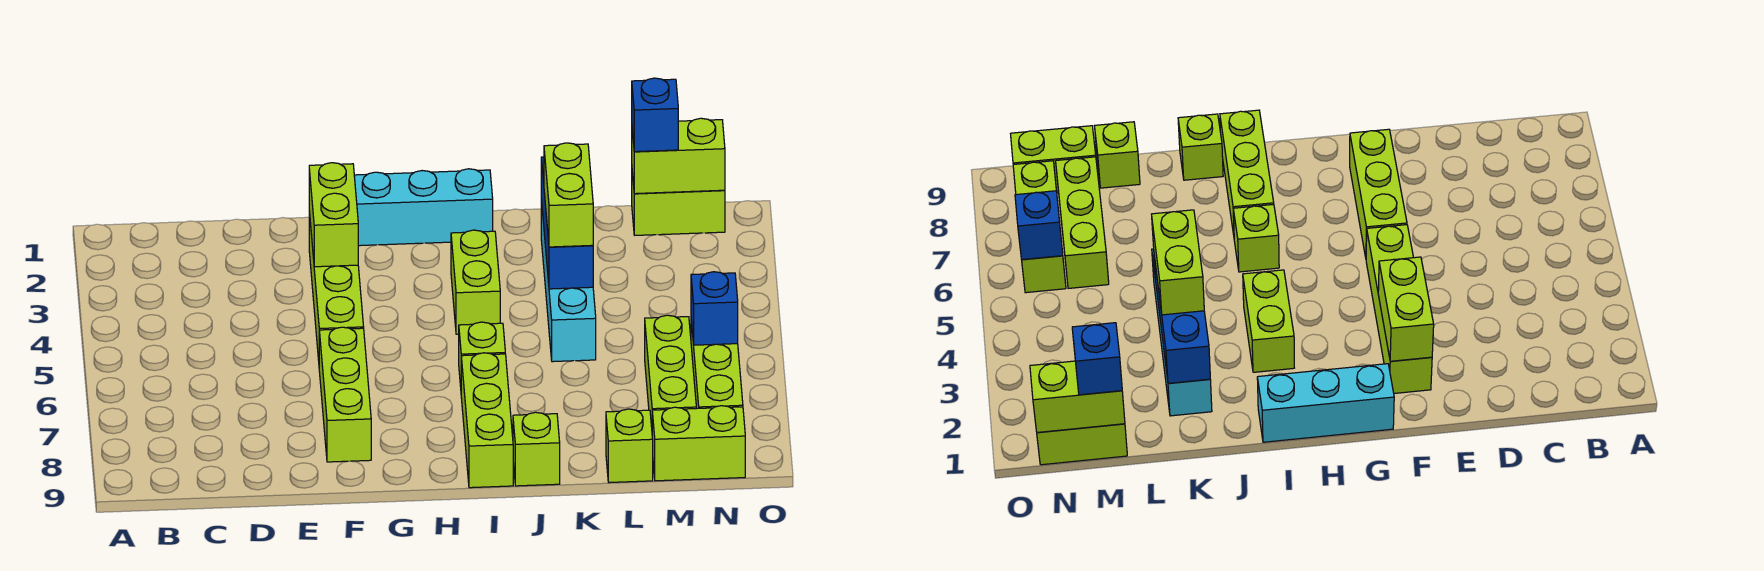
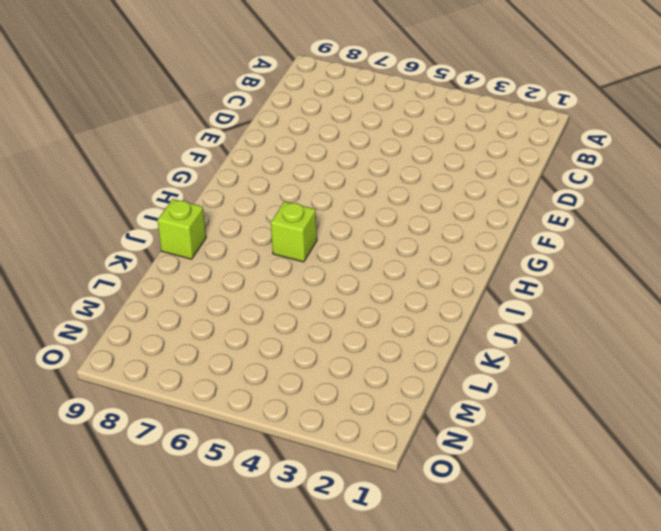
none -> lime brick F2:F5 level 1
none -> lime brick F6:F8 level 1
none -> cyan brick G1:I1 level 1

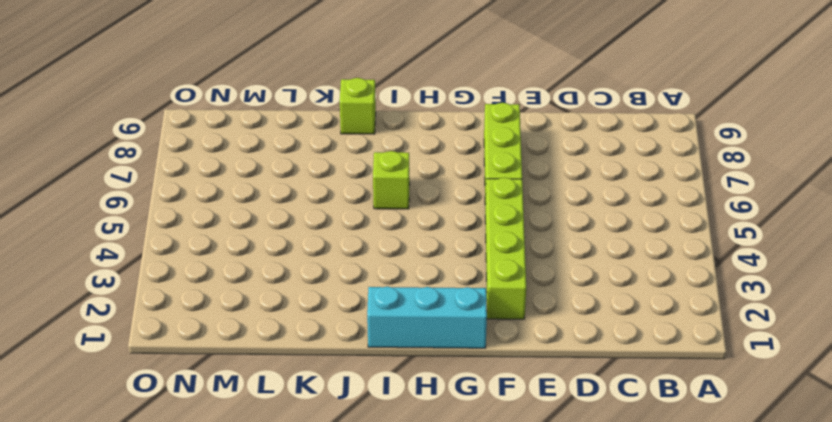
none -> lime brick I3:I4 level 1
none -> lime brick I7:I9 level 1
none -> cyan brick K2:K5 level 1

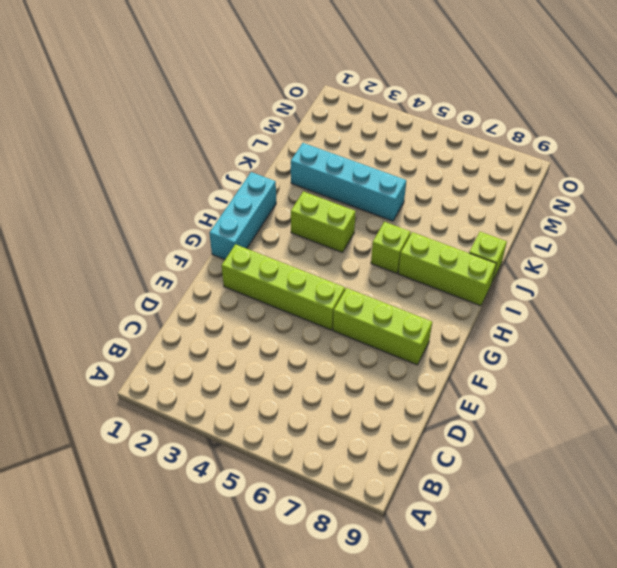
none -> lime brick L9 level 1
none -> lime brick M1:N1 level 1
none -> lime brick M6:M8 level 1

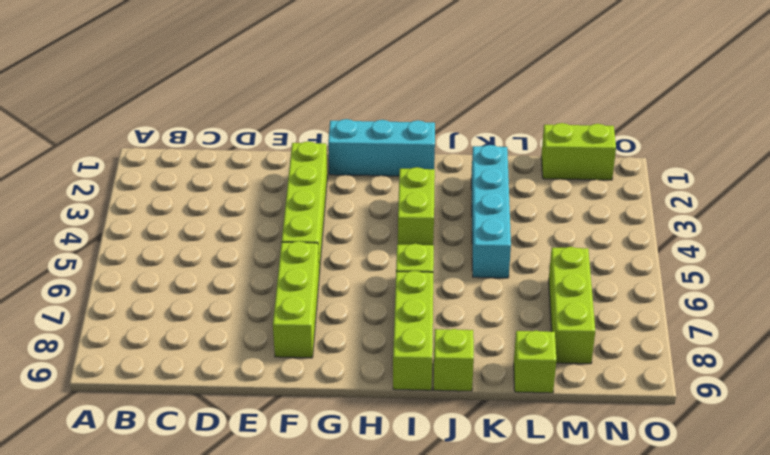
none -> lime brick M9:N9 level 1
none -> lime brick N6:N8 level 1
none -> lime brick F2:F3 level 2

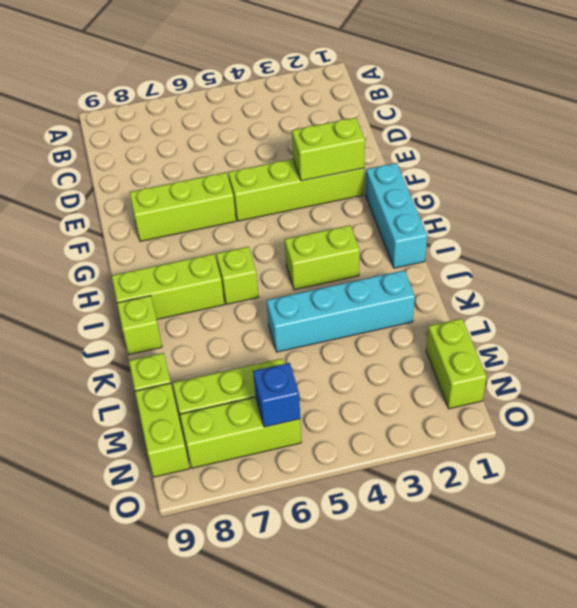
none -> blue brick K2:K4 level 2
none -> lime brick M1:N1 level 2
none -> lime brick K3:K4 level 3

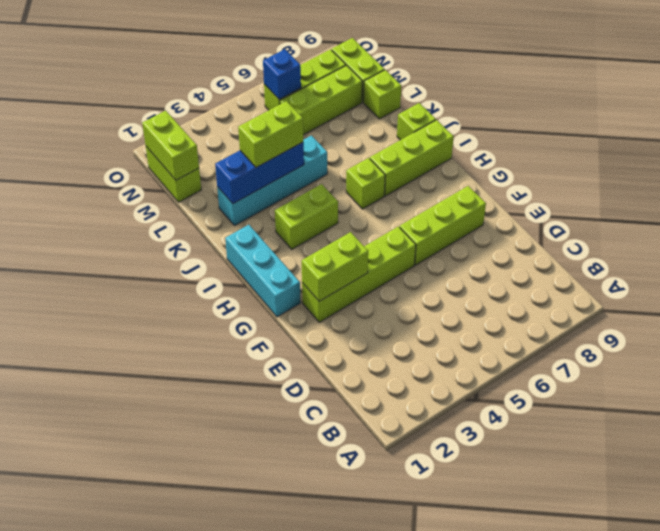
none -> blue brick M1 level 3

